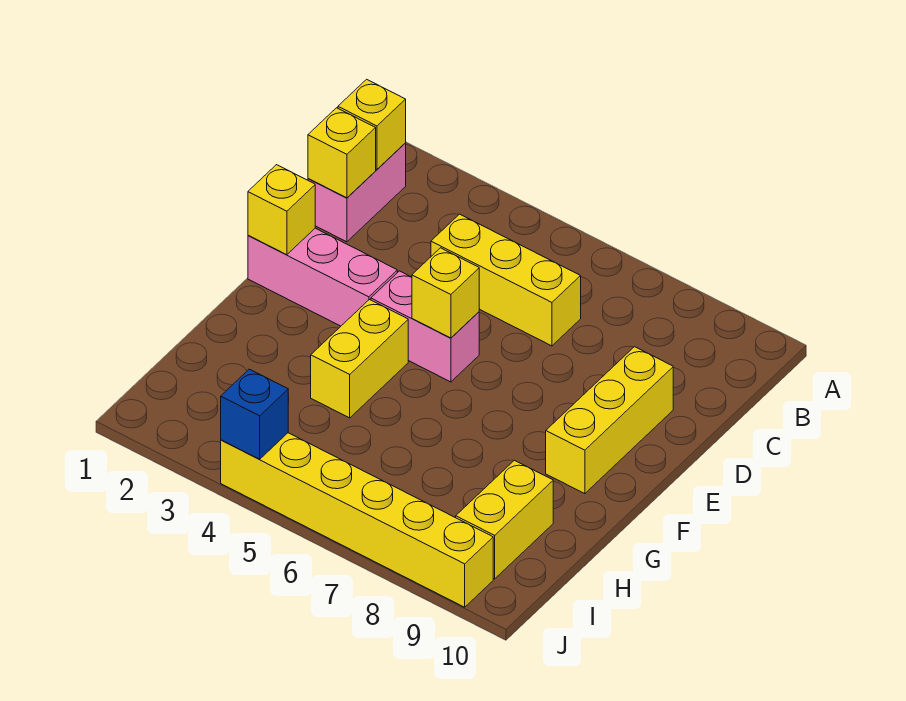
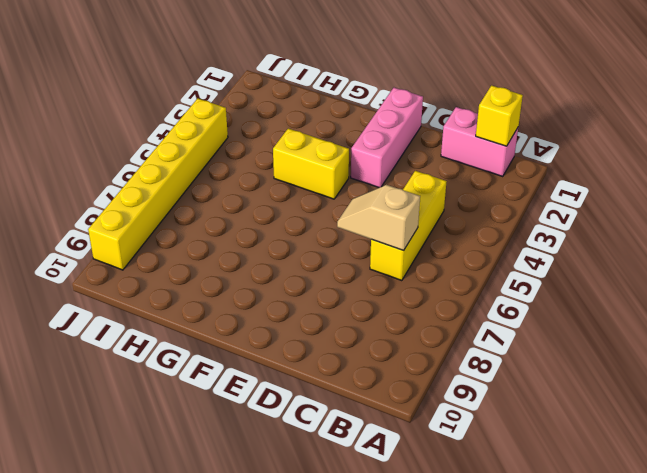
tan slope C6:D6 level 2 top C -> none
none -> yellow brick D9:F9 level 1
none -> pink brick E4:E5 level 1
none -> yellow brick H9:I9 level 1

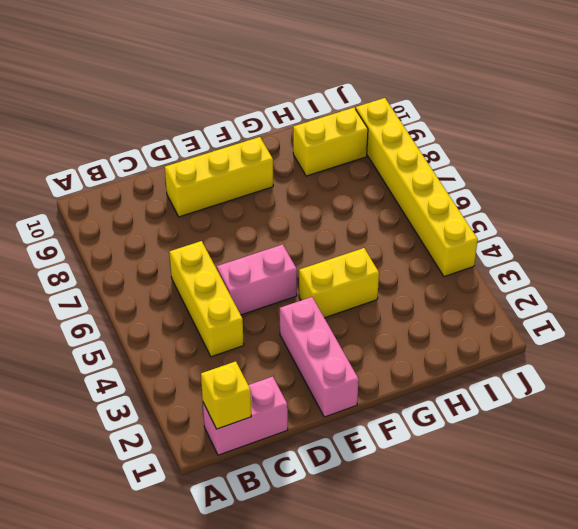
pink brick D5:E5 level 1 -> pink brick E4:E5 level 1
none -> yellow brick C1 level 2
none -> yellow brick E1 level 2
none -> yellow brick E5 level 2

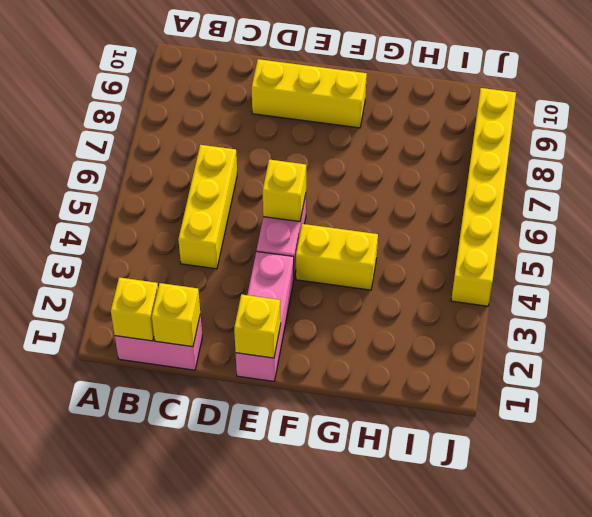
none -> yellow brick H9:I9 level 1
none -> blue brick J4 level 2

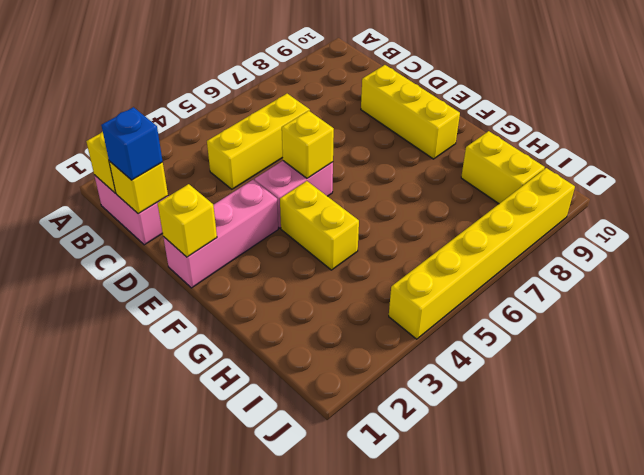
blue brick C1 level 3 -> blue brick J4 level 2

